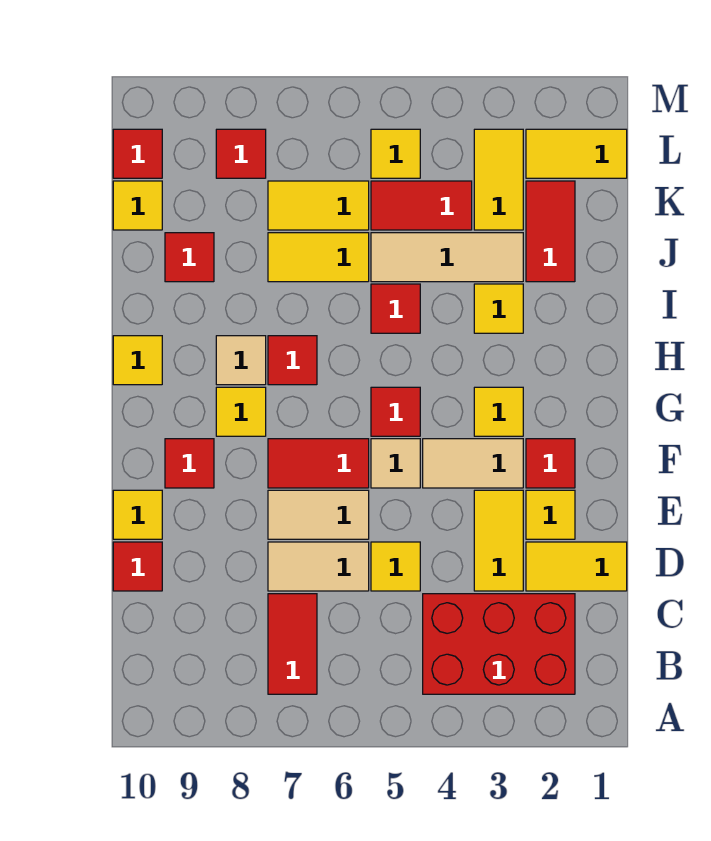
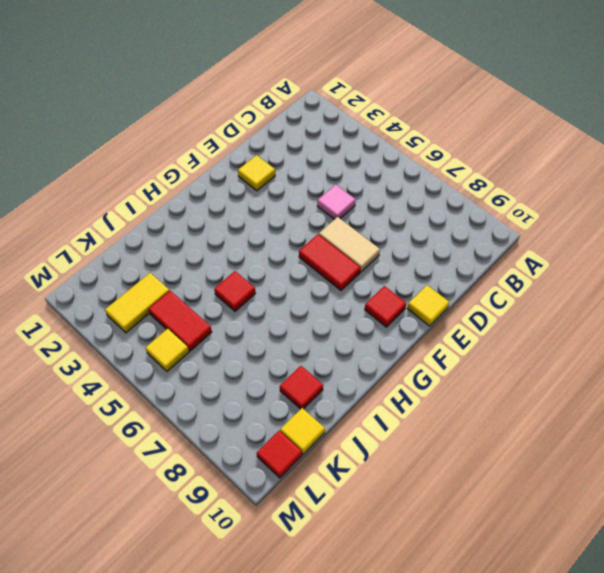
pink tile D5 level 1 -> yellow tile D5 level 1
none -> red brick B2:C4 level 1
none -> red tile B7:C7 level 1
none -> yellow tile D1:D2 level 1
none -> yellow tile D3:E3 level 1

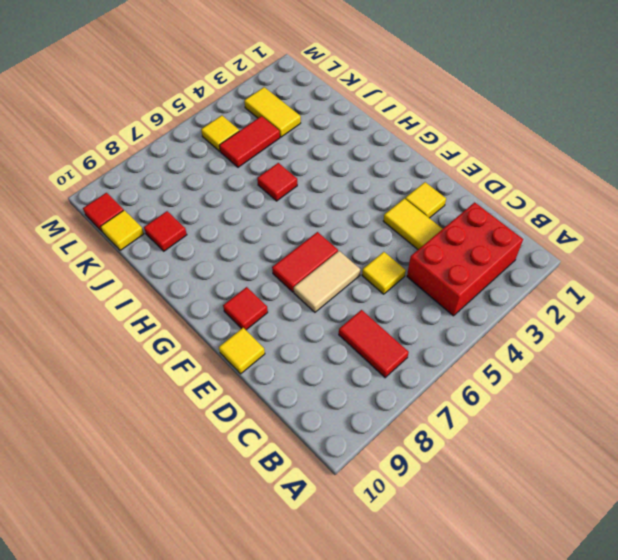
none -> yellow tile D1:D2 level 1
none -> tan tile D6:D7 level 1
none -> red tile D10 level 1
none -> red tile F2 level 1

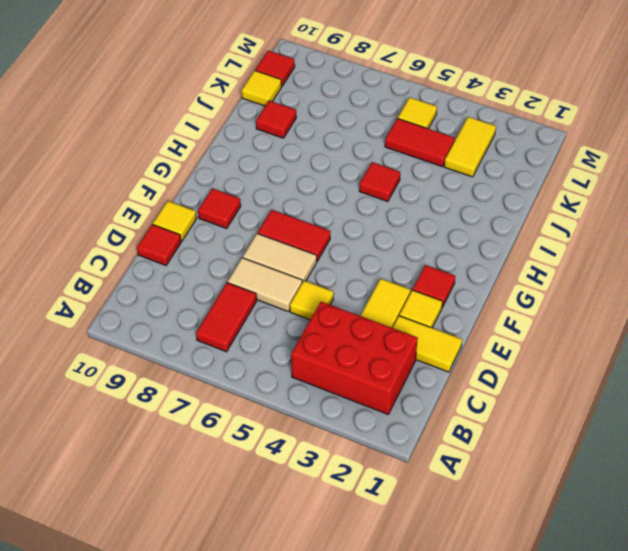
none -> tan tile F3:F4 level 1
none -> tan tile F5 level 1
none -> yellow tile G3 level 1
none -> red tile G5 level 1

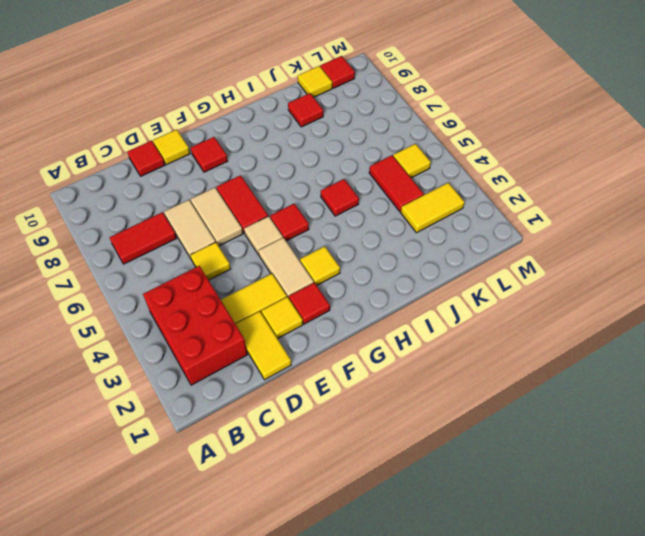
none -> yellow tile G8 level 1
none -> red tile H7 level 1
none -> tan tile H8 level 1
none -> yellow tile H10 level 1

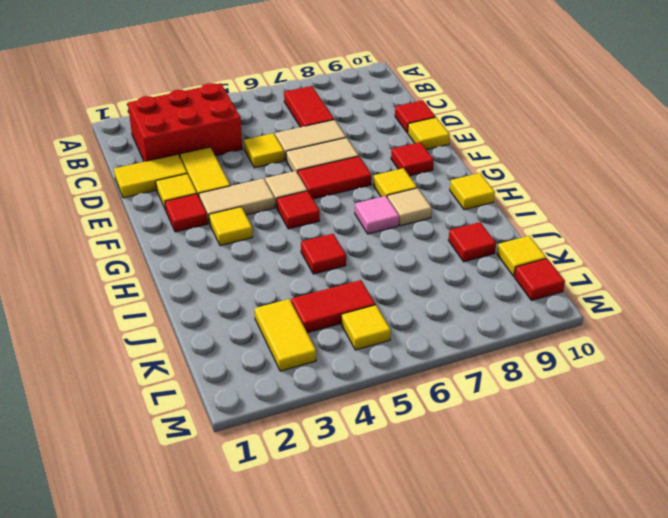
pink tile H7 level 1 -> red tile H7 level 1
none -> yellow tile I3 level 1
none -> red tile J2:K2 level 1
none -> tan tile J3:J5 level 1
none -> yellow tile J6:J7 level 1

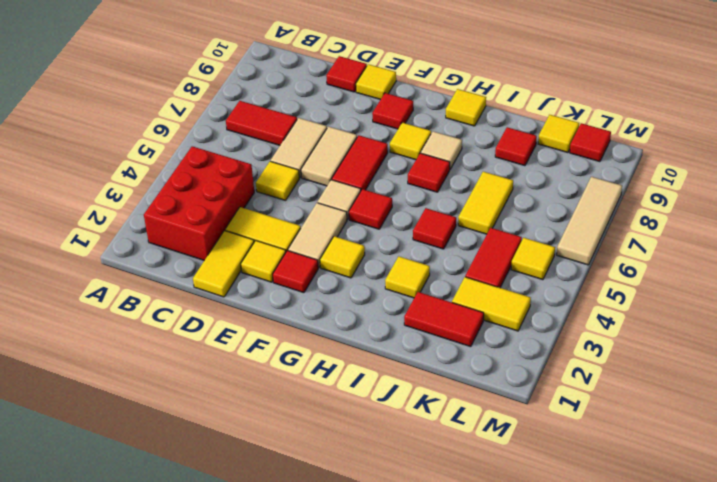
tan tile M6:M8 level 1 -> tan tile J3:J5 level 1
none -> yellow tile K6:K7 level 1
none -> yellow tile L1:L2 level 1
none -> red tile L8 level 1

